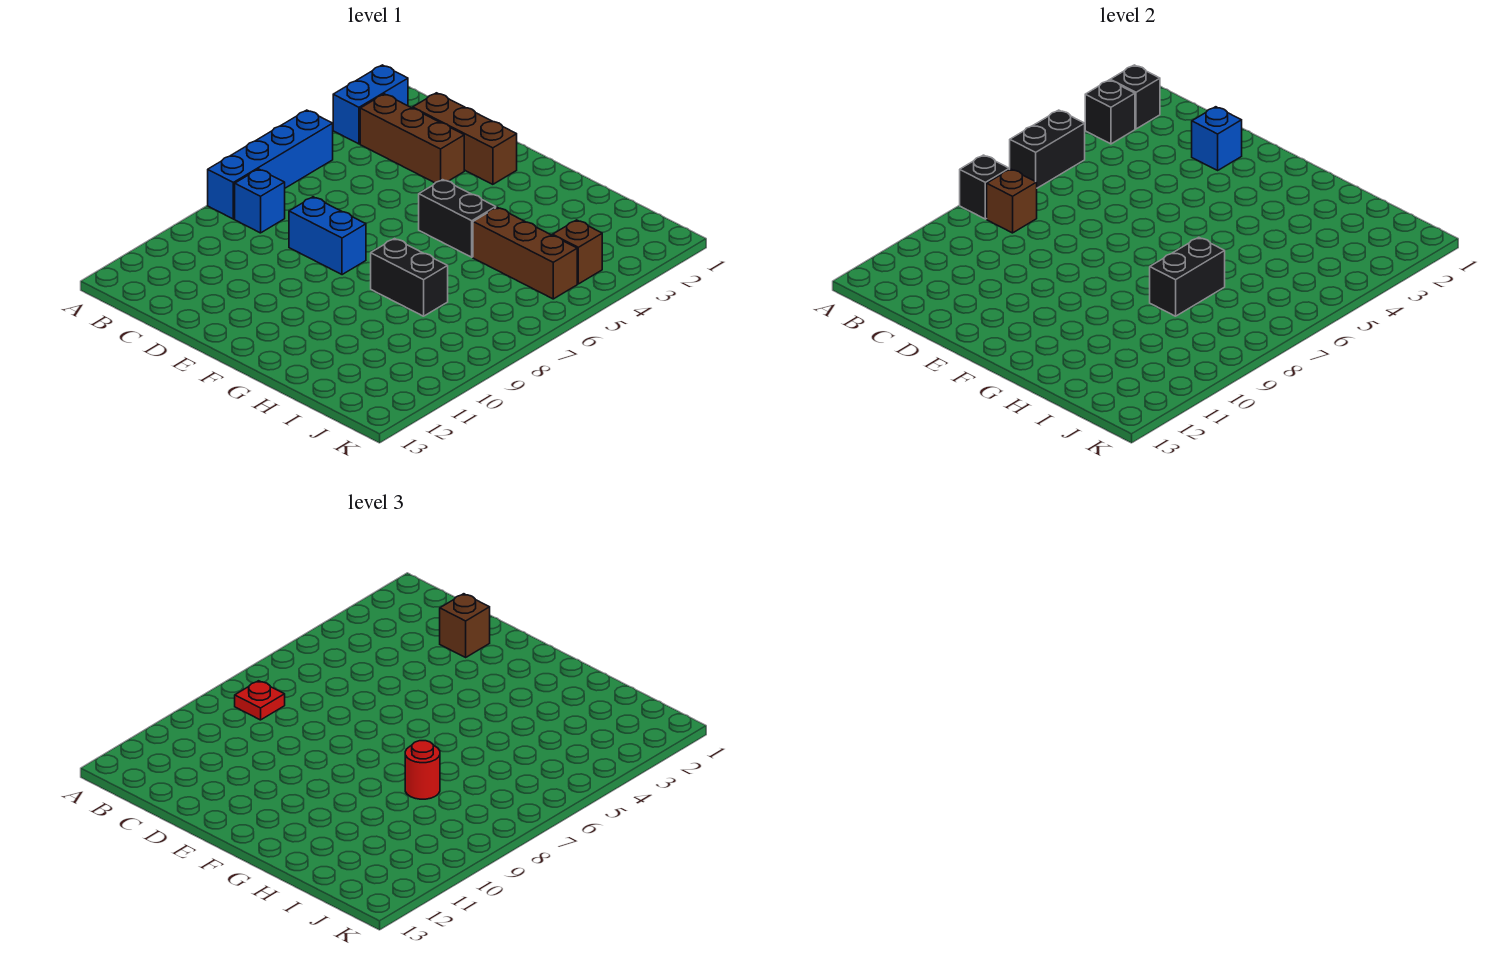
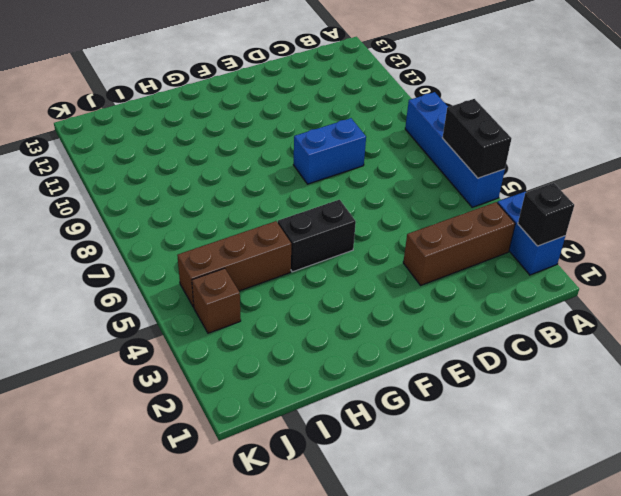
none -> blue brick B8 level 1
none -> brown brick C2:E2 level 1
none -> black brick G8:H8 level 1

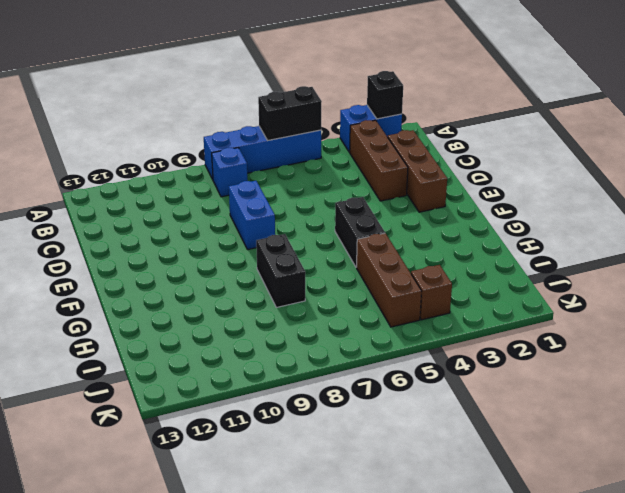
none -> black brick A3 level 2
none -> black brick A8 level 2
none -> brown brick B8 level 2

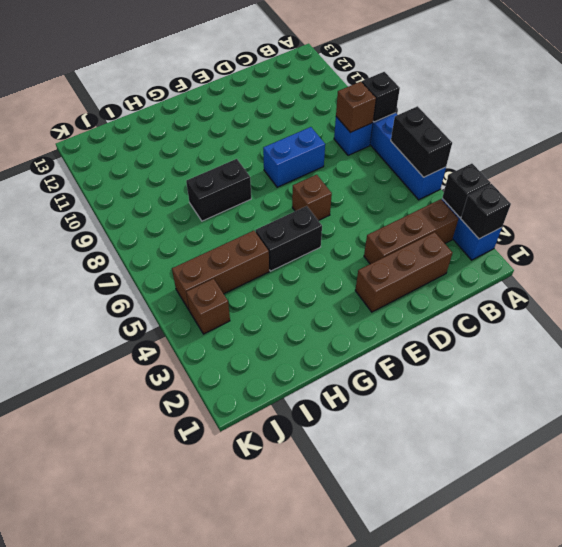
brown brick E6 level 1 -> brown brick D2 level 3
none -> blue brick D2 level 2
none -> black brick H7:H8 level 2
none -> red plate B8 level 3

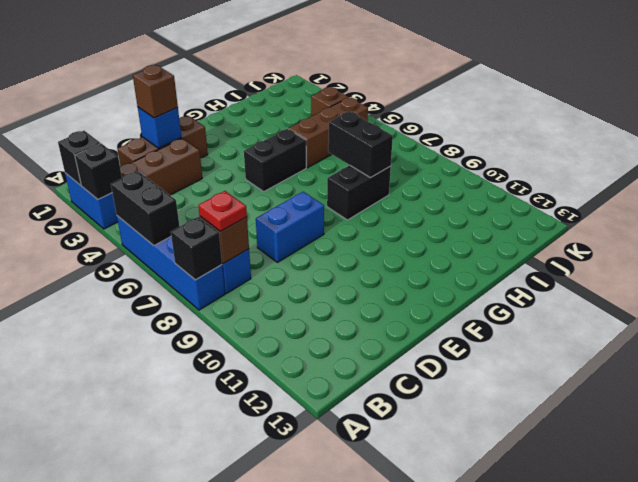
none -> red round brick H8 level 3

